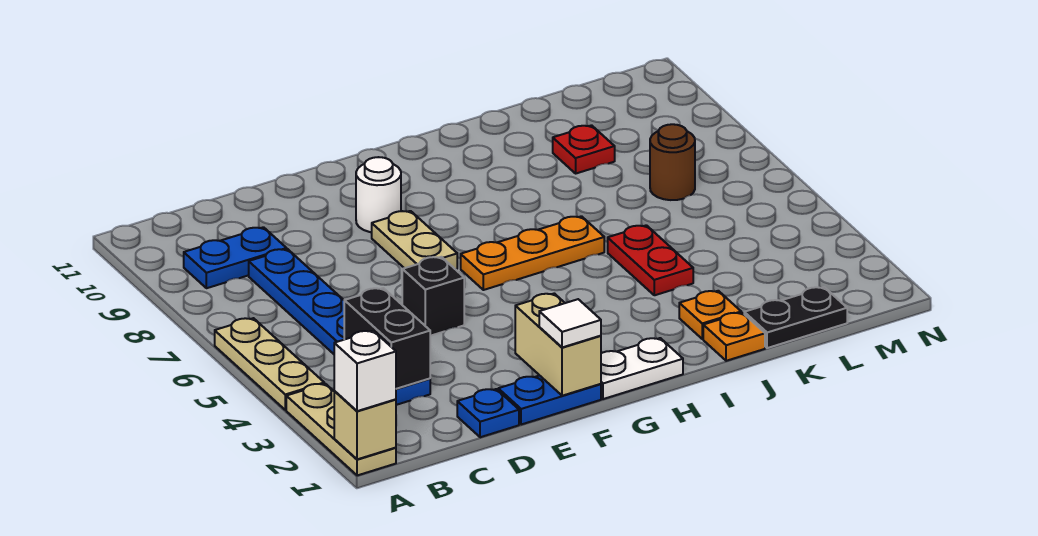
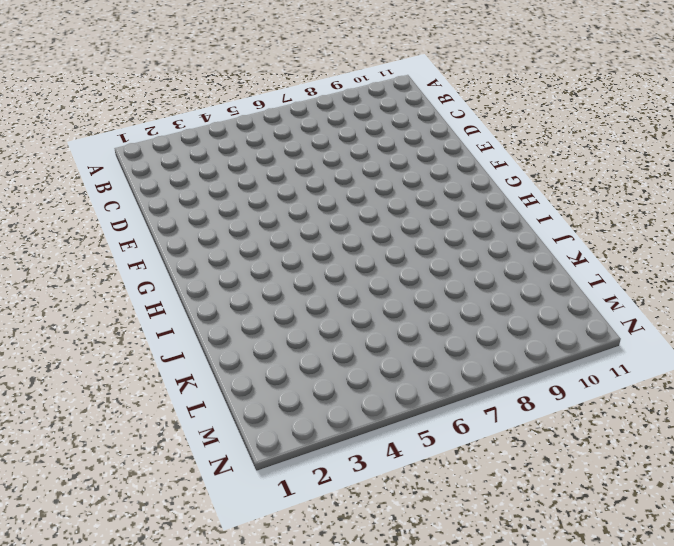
none -> tan plate A1:A3 level 1
none -> tan plate A4:A6 level 1
none -> blue plate B9:C9 level 1

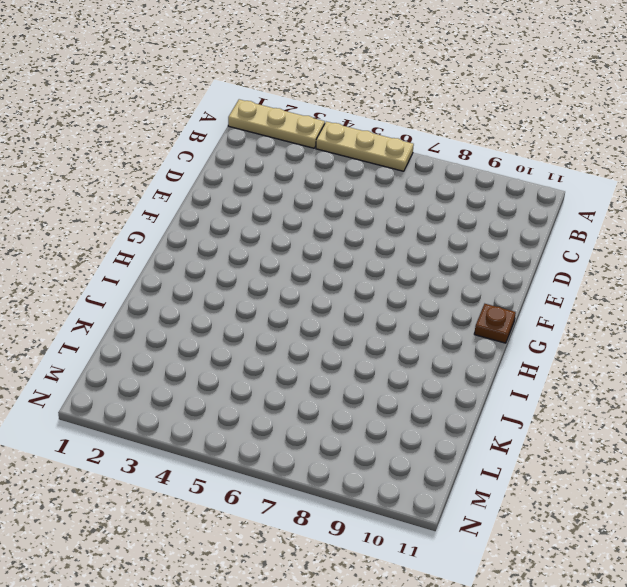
brown plate G11 level 1 -> none
none -> blue plate B9:C9 level 1
none -> blue plate C3:C8 level 1
none -> blue plate D1 level 1

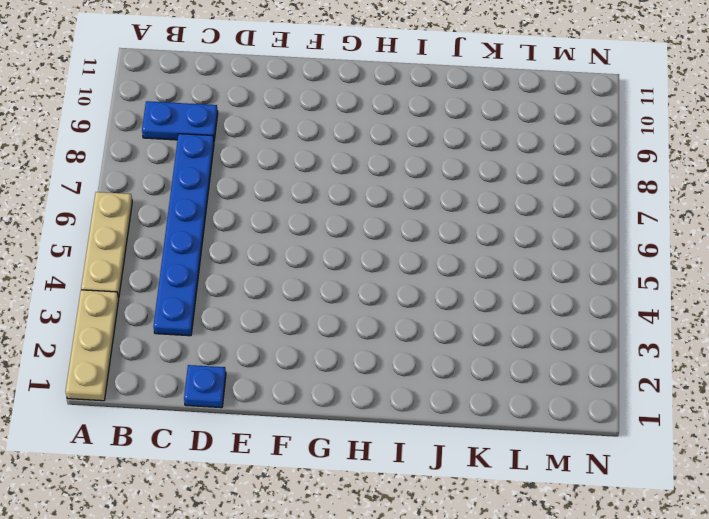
none -> blue plate E1:F1 level 1
none -> black brick E5 level 1
none -> tan plate F7:F8 level 1

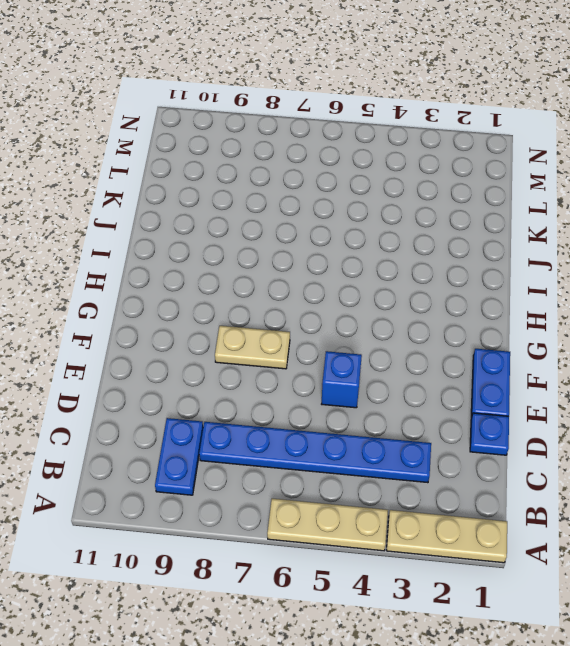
blue brick E5 level 1 -> black brick E5 level 1
none -> white round brick F9 level 1
none -> white plate G1:H1 level 1
none -> orange plate G6:I6 level 1

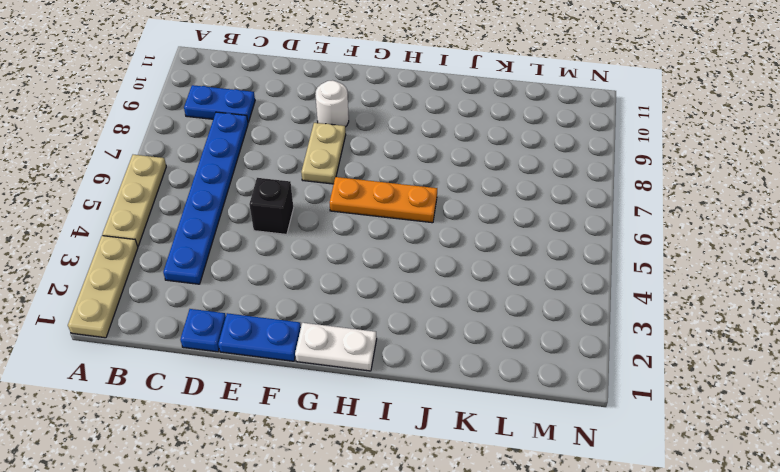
none -> orange plate J1 level 1
none -> orange plate J2 level 1
none -> red plate J4:J5 level 1

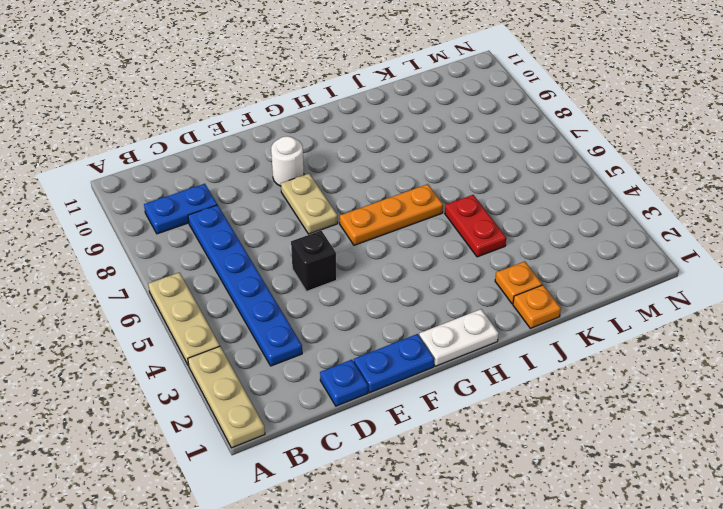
none -> black plate K1:L1 level 1
none -> red plate K9 level 1
none -> brown round brick L7 level 1

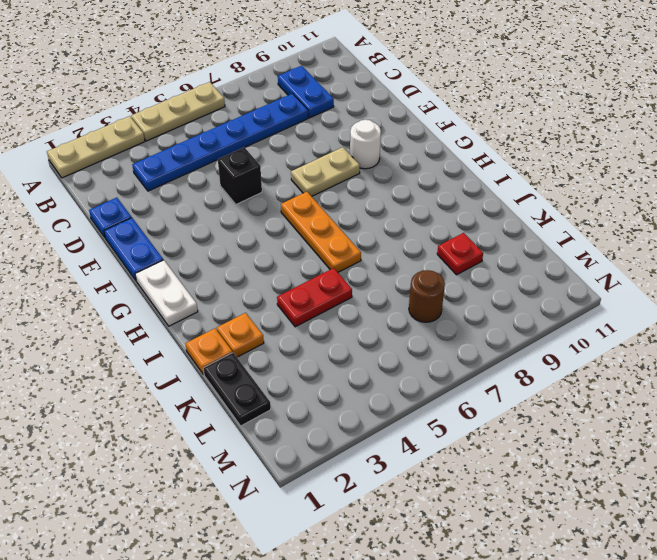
none -> tan brick A1 level 2
none -> black brick C3:C4 level 2
none -> tan brick F1:F2 level 2

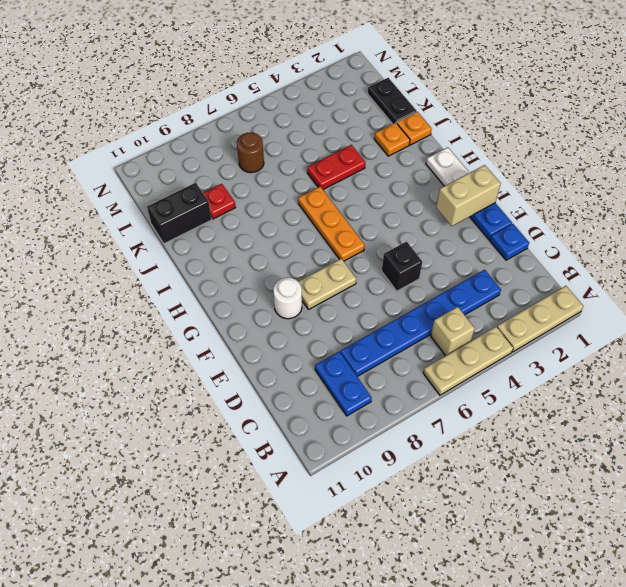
tan brick B5 level 1 -> tan brick A1 level 2
black brick K10:K11 level 1 -> black brick C3:C4 level 2
none -> white brick A1 level 3
none -> white tile F1 level 3

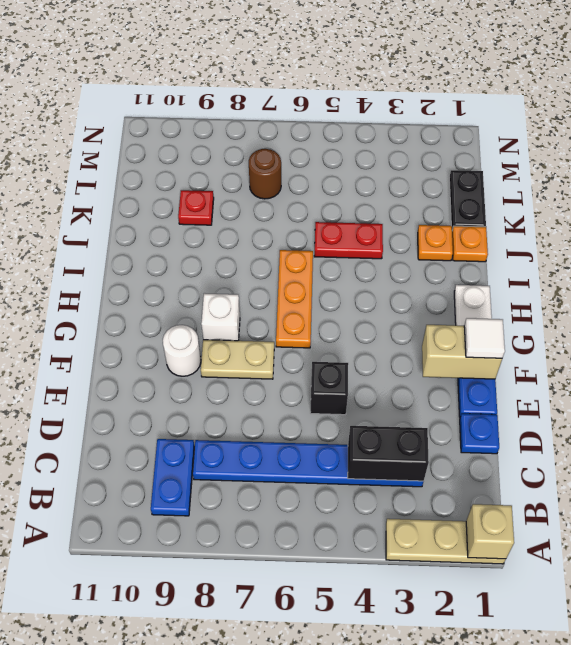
white brick G8 level 1 -> white brick A1 level 3
none -> tan plate A4:A6 level 1

